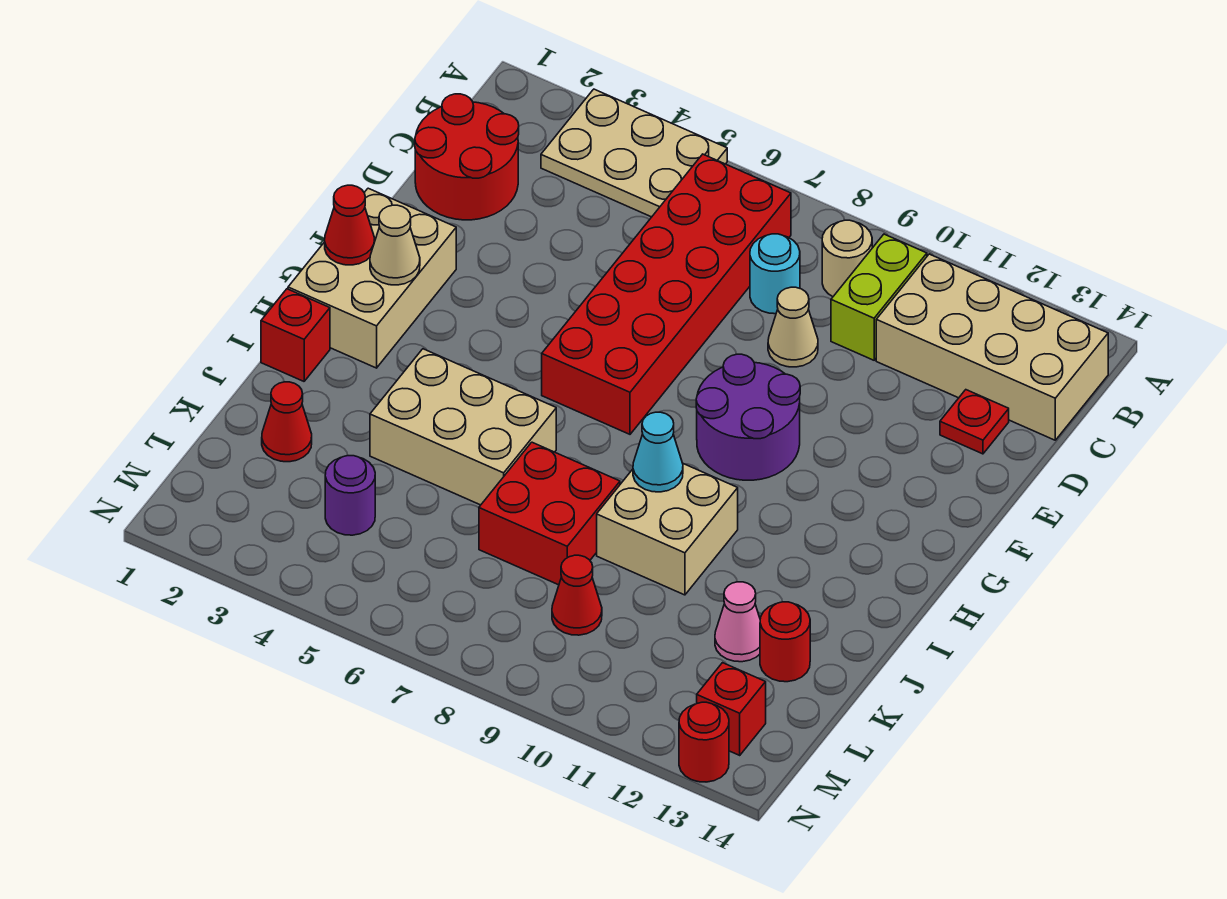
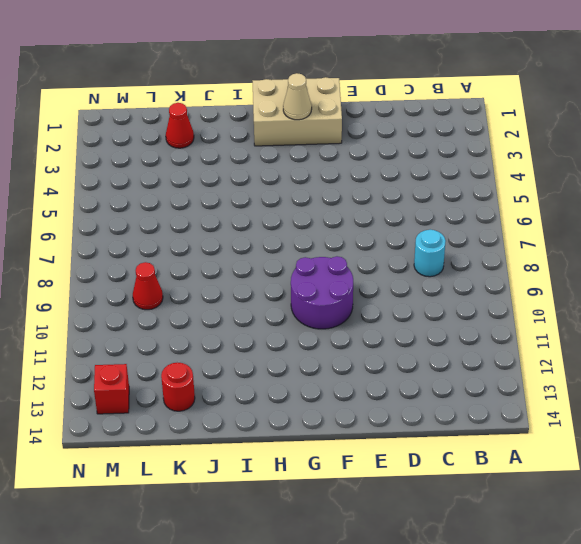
none -> tan plate A3:B5 level 1
none -> red brick B6:G7 level 1
none -> tan round brick B9 level 1

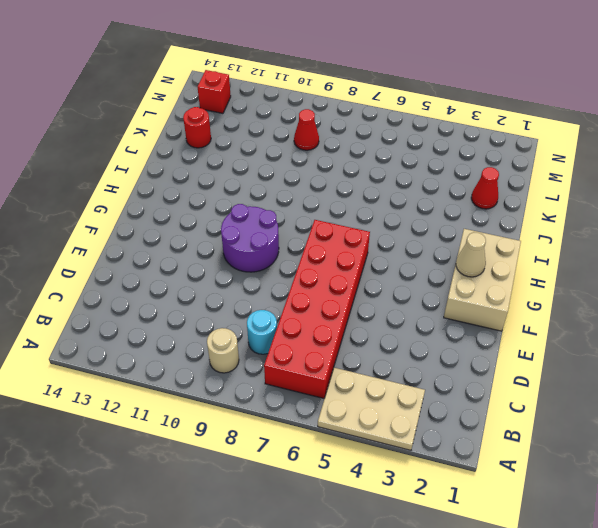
none -> lime brick B10:C10 level 1
none -> tan brick B11:C14 level 1
none -> red round brick C1:D2 level 1

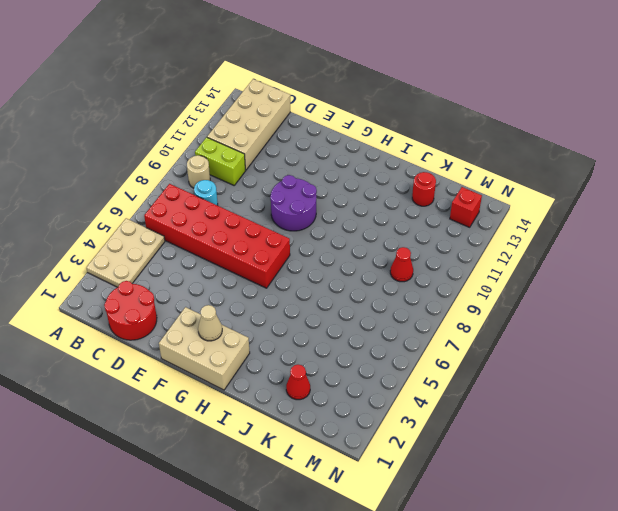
none -> tan cone D9 level 1
none -> red plate D13 level 1
none -> red brick I1 level 1

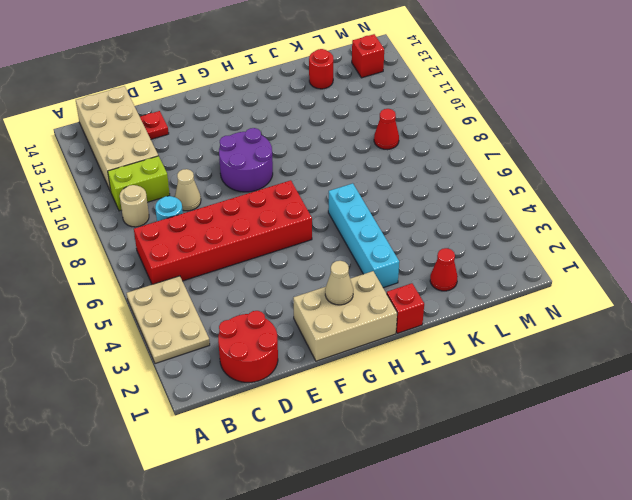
cyan brick I3:I6 level 1 -> tan brick I4:J6 level 1
none -> tan brick I9:J10 level 1
none -> red brick J7:K8 level 1
none -> pink cone K12 level 1

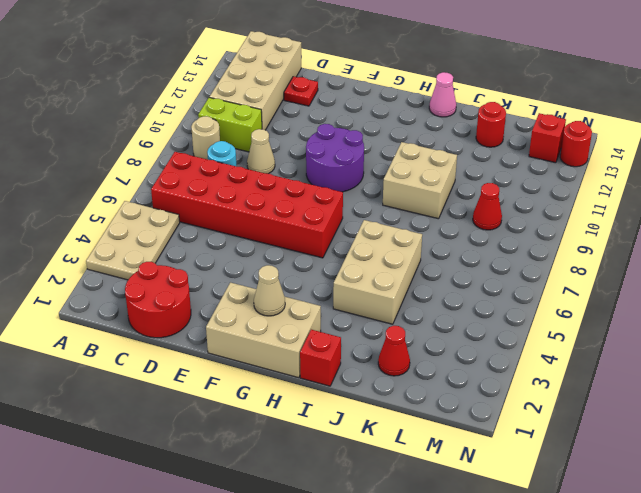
pink cone I14 level 1 -> pink cone K12 level 1
none -> red brick J7:K8 level 1
none -> purple round brick L4 level 1
none -> red cone G1 level 2

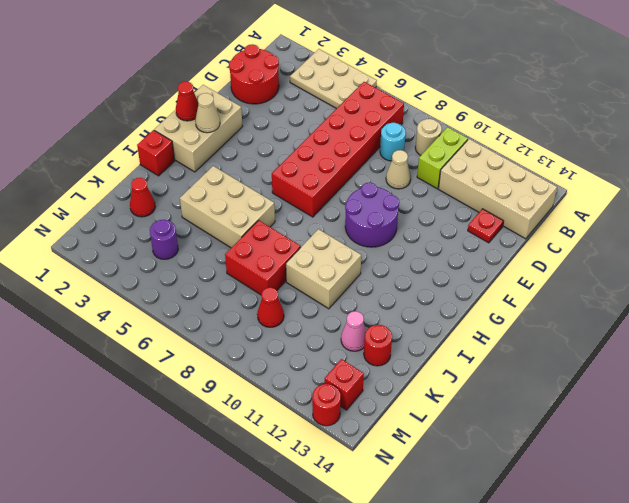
none -> cyan cone I9 level 2

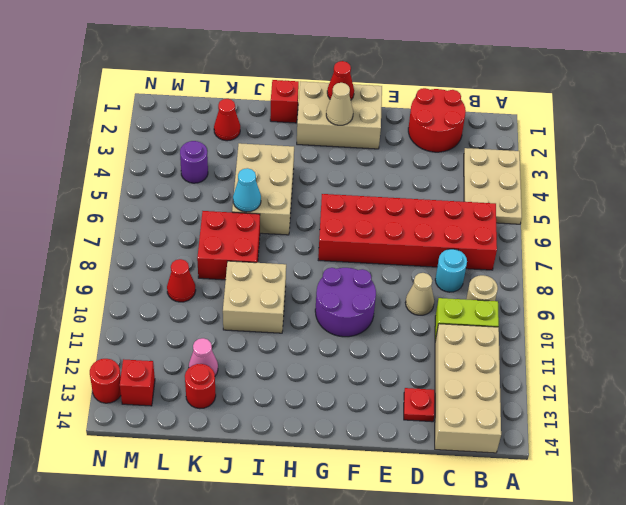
cyan cone J6 level 2 -> cyan cone I9 level 2

